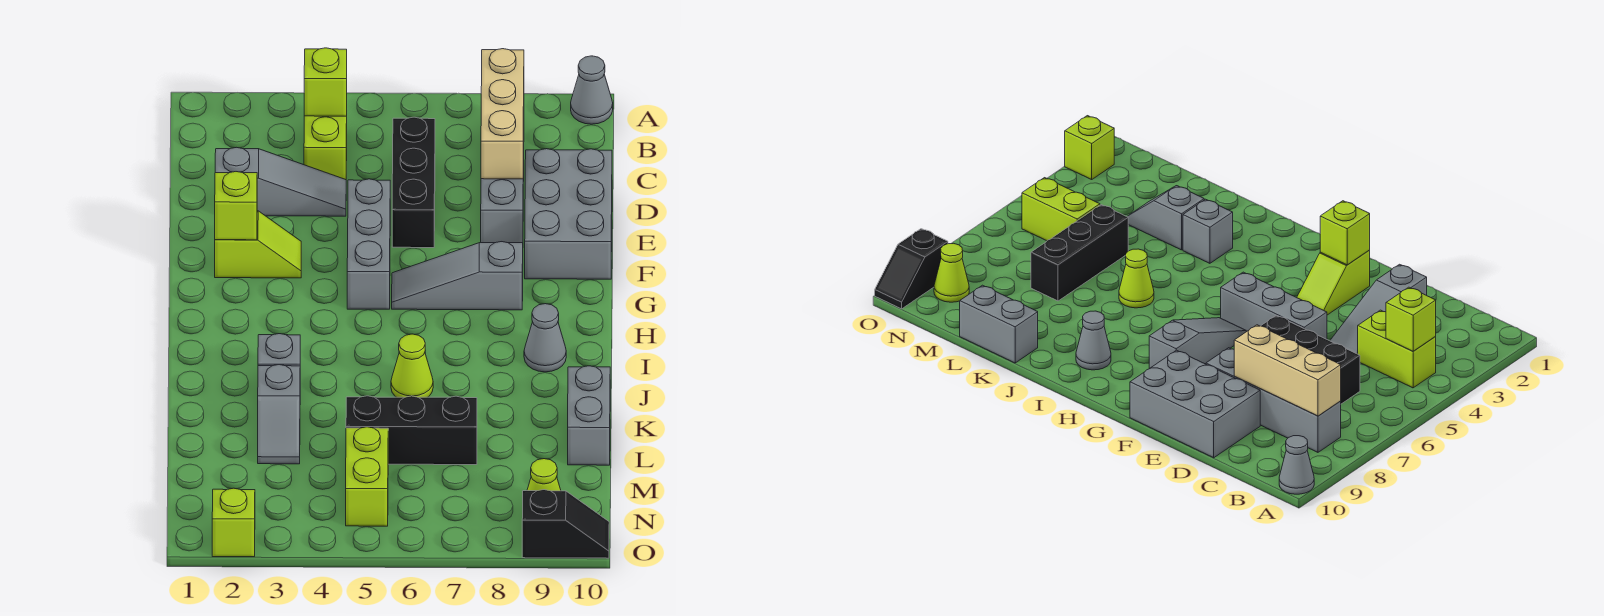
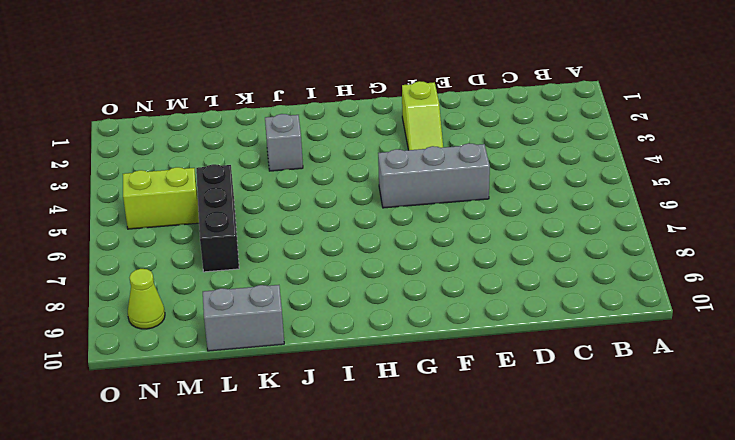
none -> grey cone A10 level 1
none -> lime brick B4:C4 level 1
none -> grey brick B8:E8 level 1

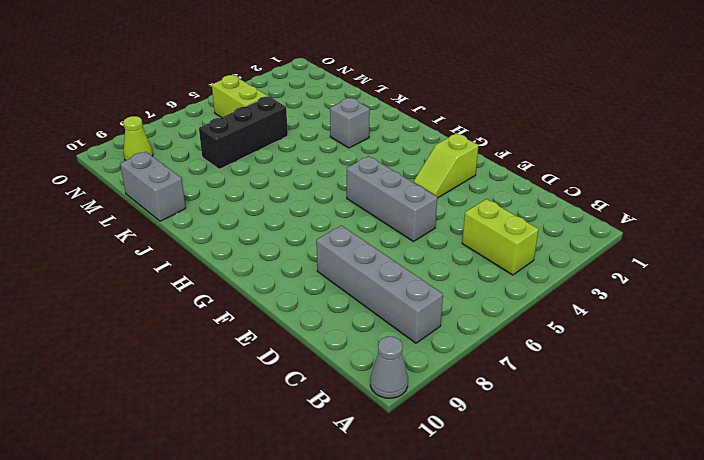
none -> black brick C6:E6 level 1
none -> grey slope D2:D4 level 1 top 2
none -> grey brick D9:F10 level 1

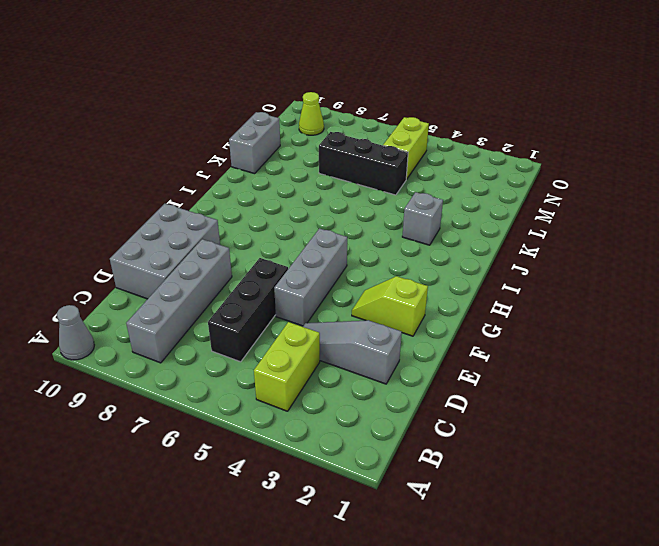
none -> grey slope G6:G8 level 1 top 8
none -> grey cone I9 level 1
none -> lime cone J6 level 1

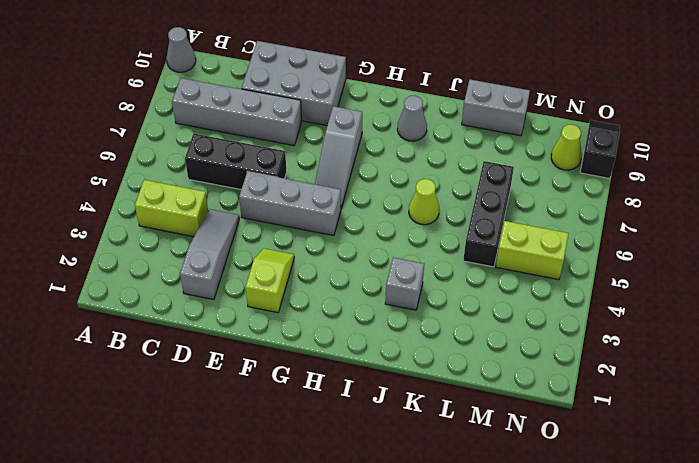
none -> grey slope K3:L3 level 1 top K
none -> lime brick O2 level 1
none -> lime brick B4 level 2

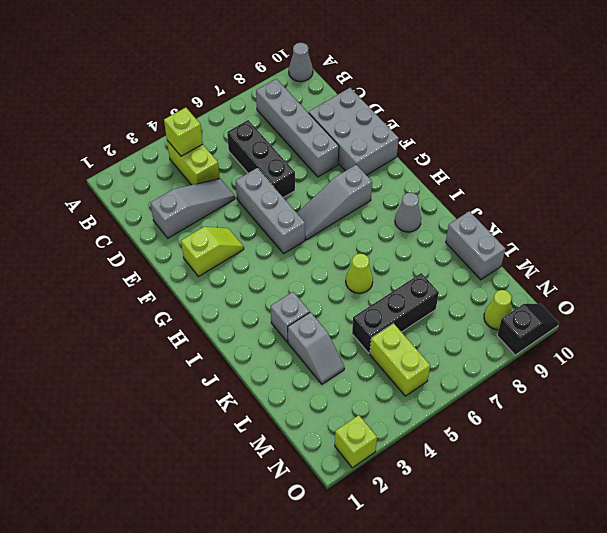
none -> tan brick B8:D8 level 2
none -> lime brick F2 level 2

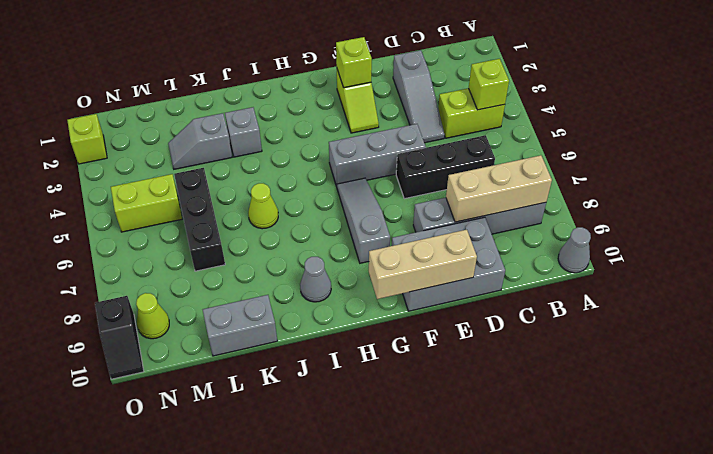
tan brick E10:G10 level 2 -> none

